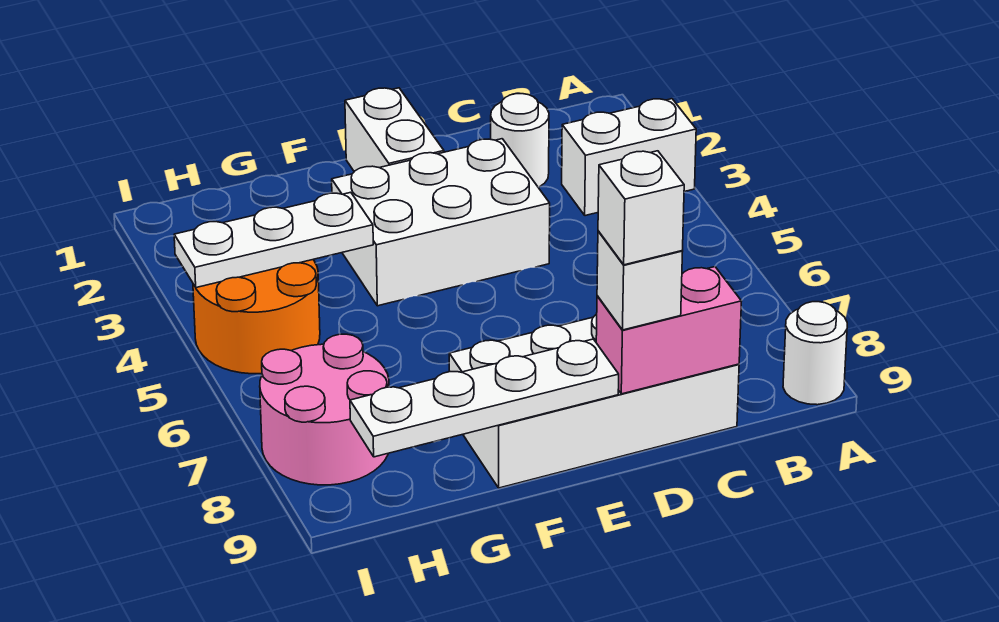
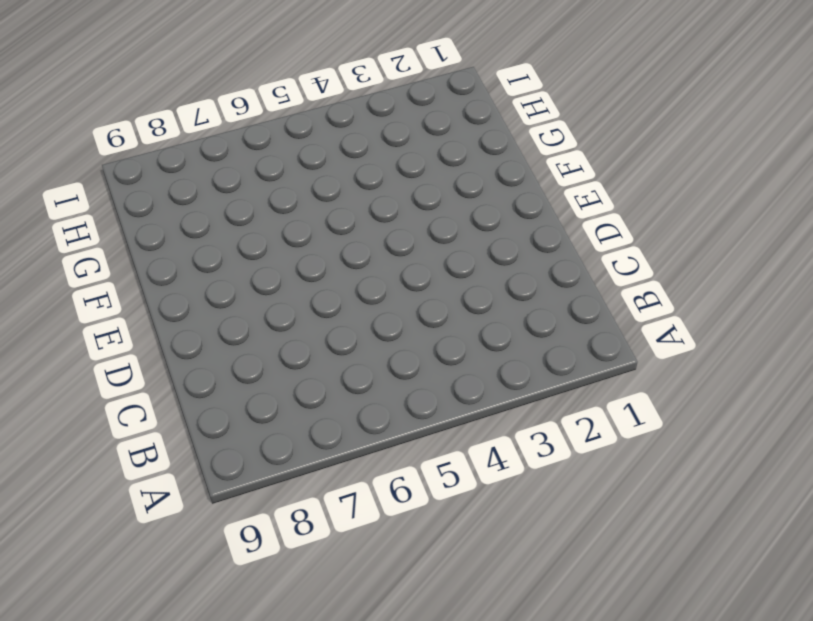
none -> white brick A3:B3 level 1
none -> white round brick A9 level 1
none -> white round brick C2 level 1

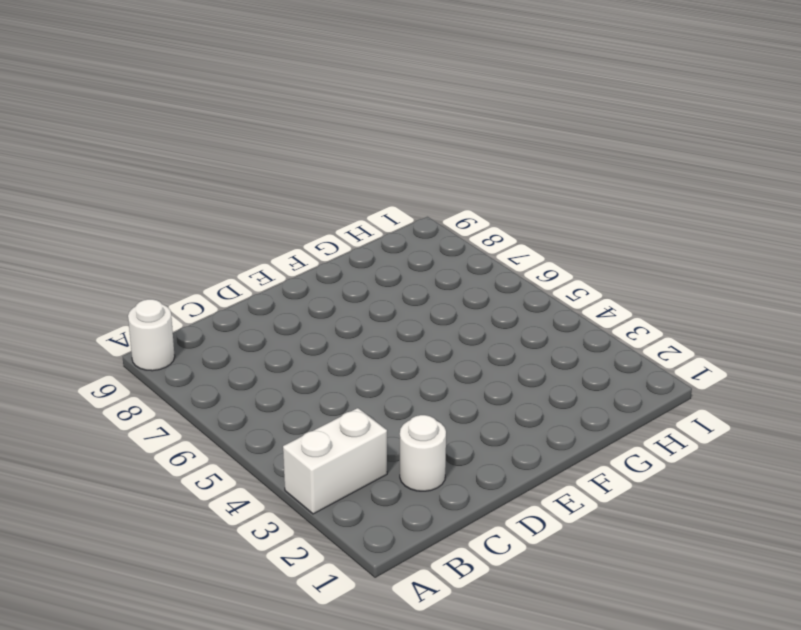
none -> white brick C8:F9 level 1
none -> white brick D3:F4 level 1
none -> white brick E1:E2 level 1

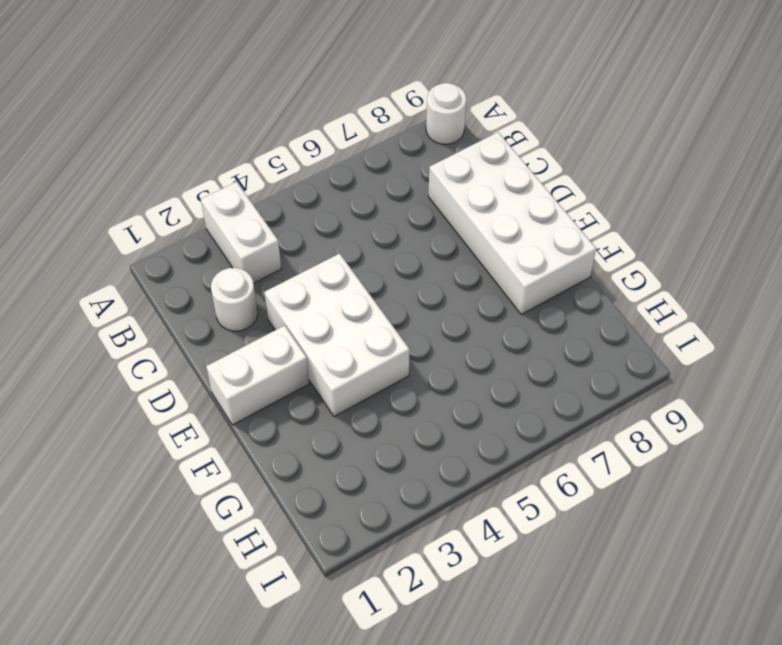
none -> orange round brick H4:I5 level 1
none -> pink round brick H7:I8 level 1
none -> pink brick C9:D9 level 2

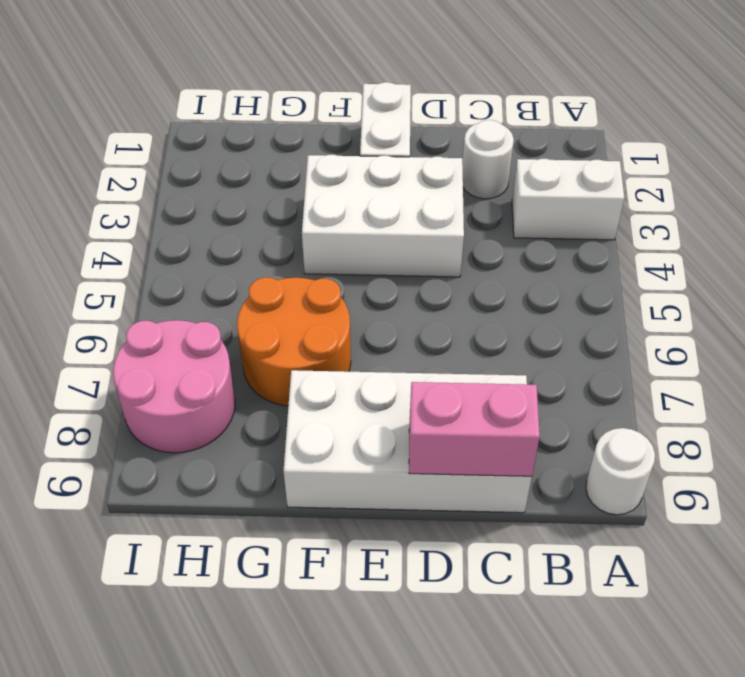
orange round brick F6:G7 level 1 -> orange round brick H4:I5 level 1
none -> white plate E9:H9 level 2
none -> white plate G4:I4 level 2
none -> white brick D9 level 3

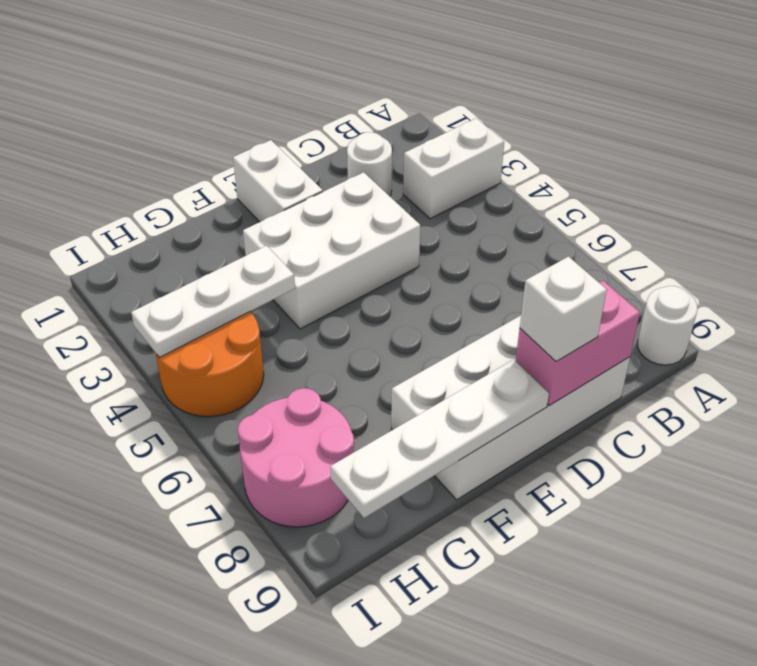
none -> white brick D9 level 4

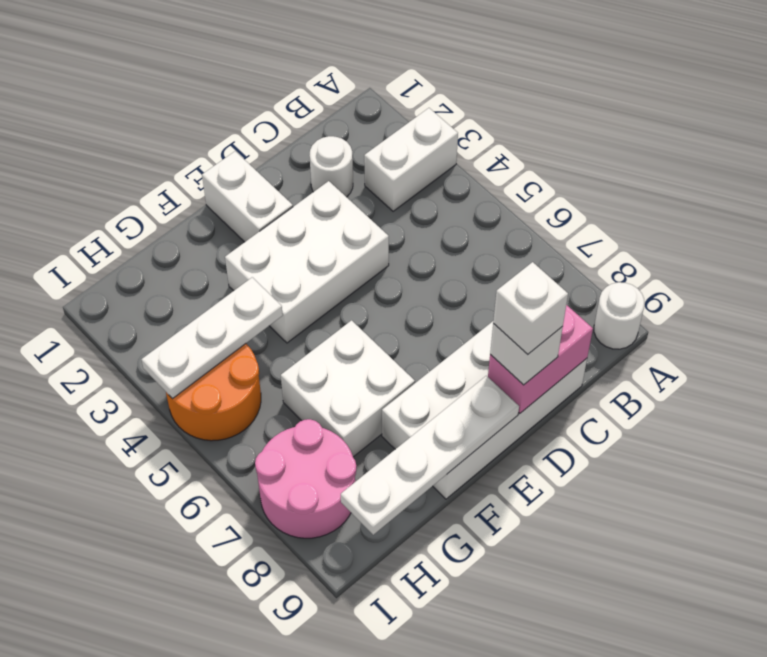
white brick F6:G7 level 1 -> none

